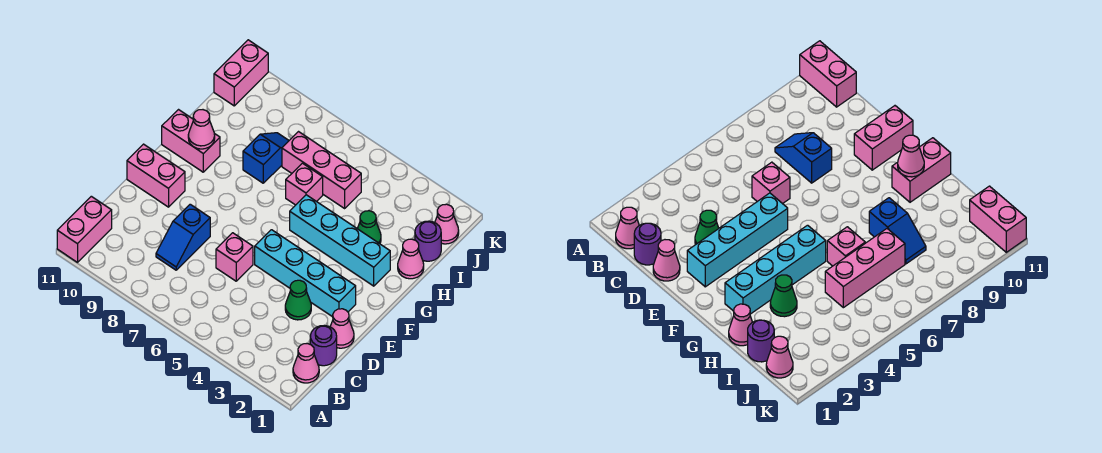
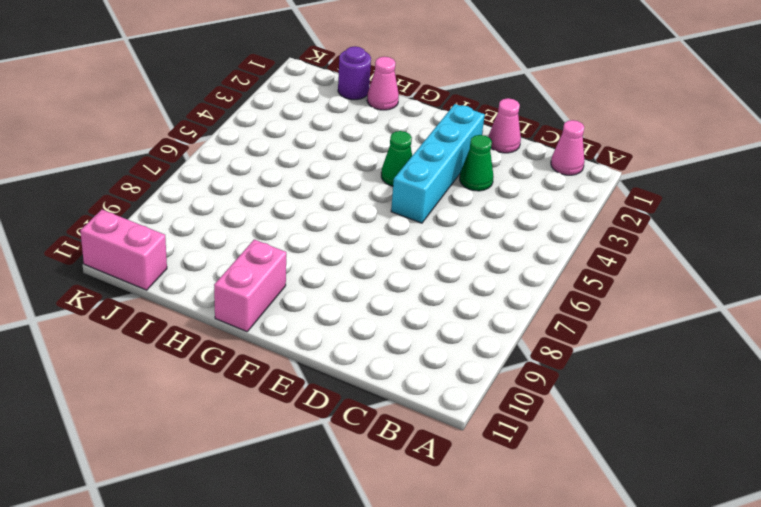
green cone F4 level 1 -> green cone H3 level 1
none -> pink brick A11:B11 level 1
none -> purple round brick C1 level 1
none -> blue slope C8:D8 level 1 top D

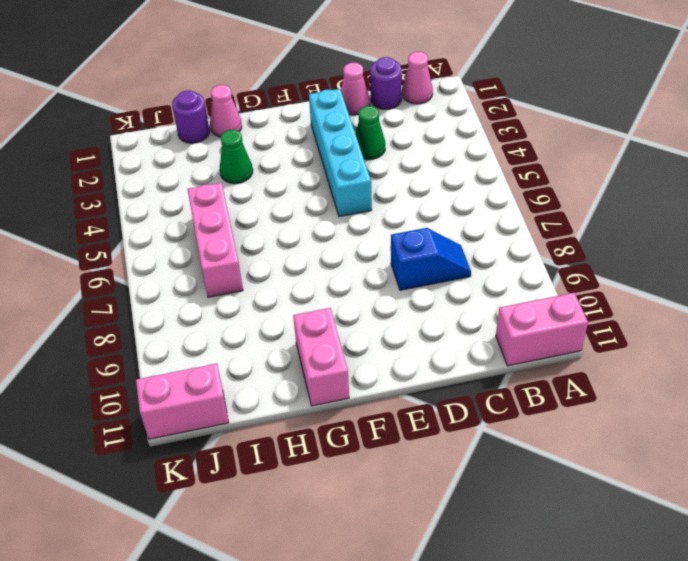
none -> pink brick D6 level 1
none -> pink brick E10:E11 level 1
none -> cyan brick G2:G5 level 1

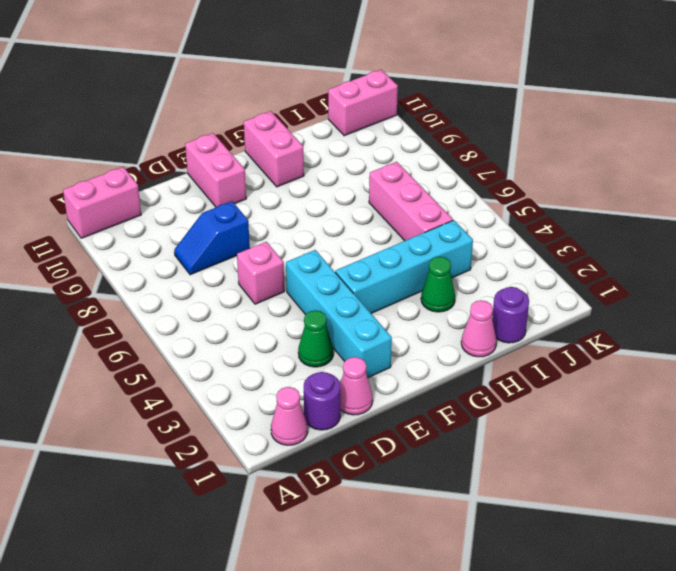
cyan brick F4:I4 level 1 -> cyan brick G2:G5 level 1
none -> pink brick H6 level 1
none -> blue slope H8:I8 level 1 top H
none -> pink cone J1 level 1

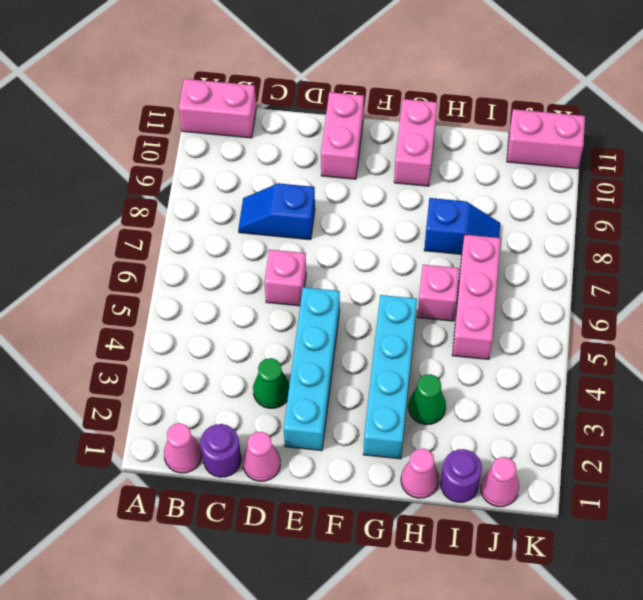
none -> pink cone G10 level 2

